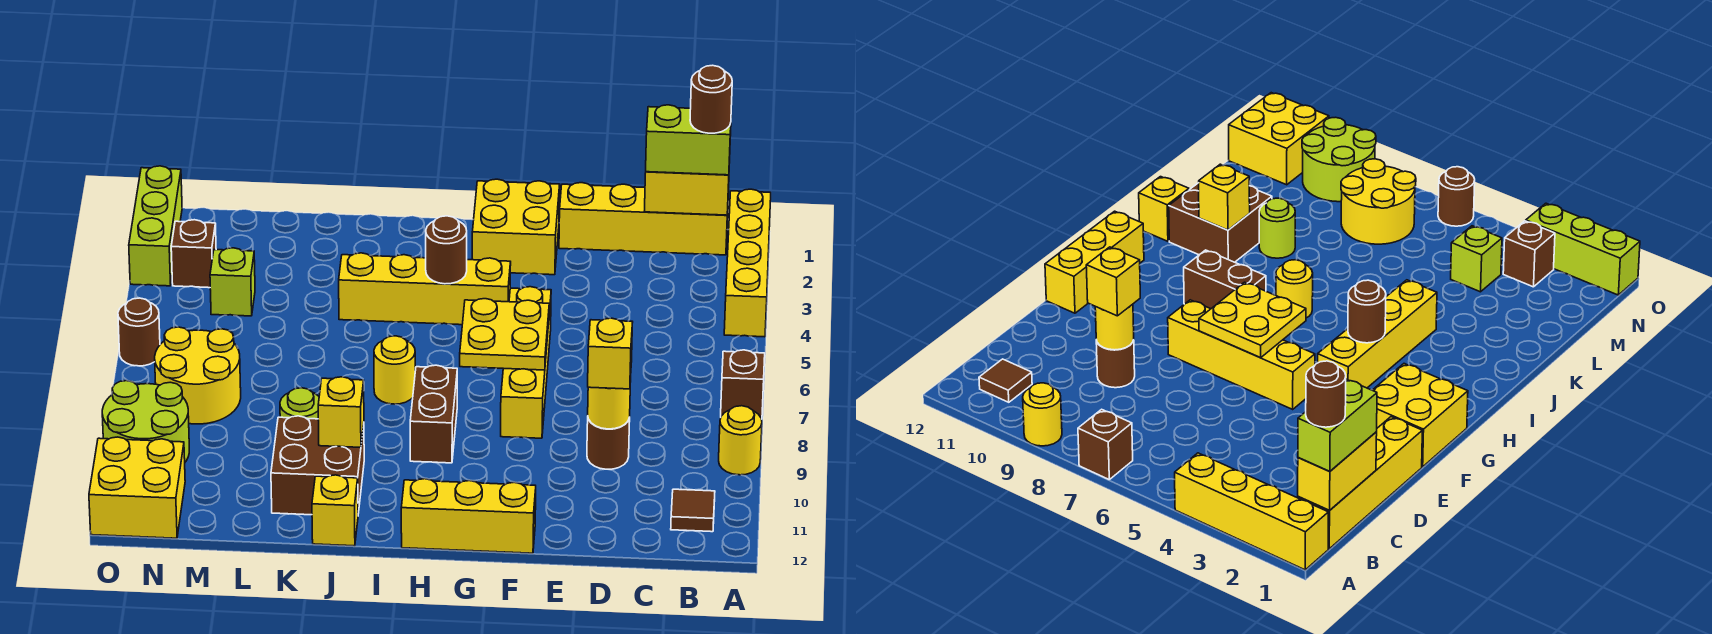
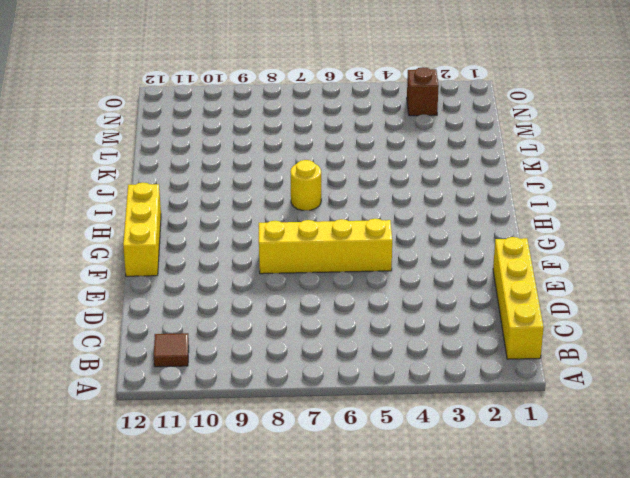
none -> yellow brick A1:A4 level 1
none -> brown brick A7 level 1
none -> yellow round brick A9 level 1
none -> brown round brick D9 level 1

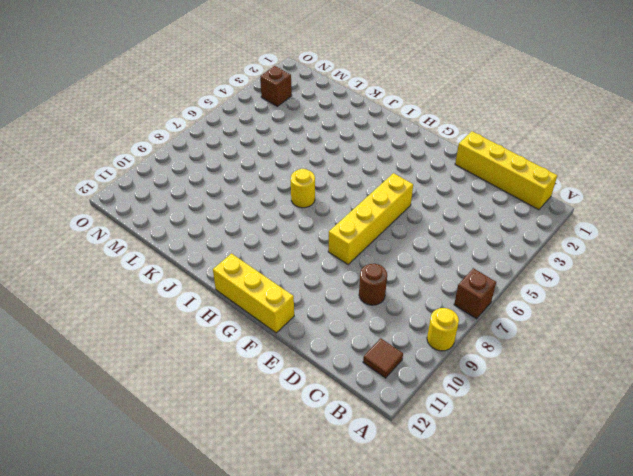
none -> yellow brick A1:A4 level 1
none -> yellow brick F1:G2 level 1
none -> yellow brick G4:J4 level 1
none -> brown brick H8:H9 level 1

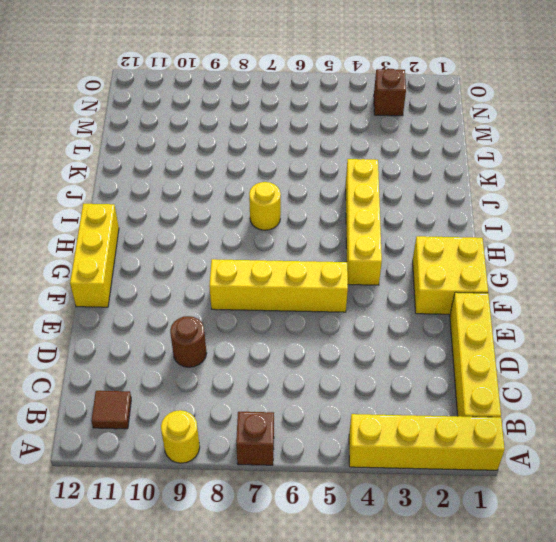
none -> brown brick H8:H9 level 1
none -> brown brick J10:K11 level 1
none -> yellow brick J12 level 1
none -> lime round brick K9 level 1

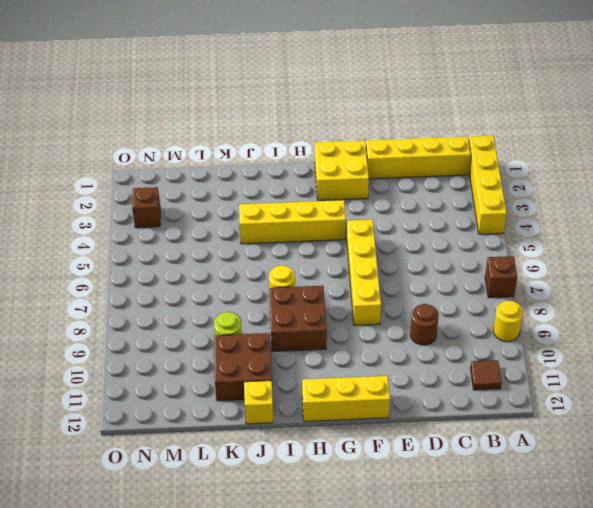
brown brick H8:I9 level 1 -> brown brick H8:H9 level 1
none -> lime brick M4 level 1
none -> yellow round brick M7:N8 level 1
none -> lime round brick N9:O10 level 1
none -> yellow brick N11:O12 level 1

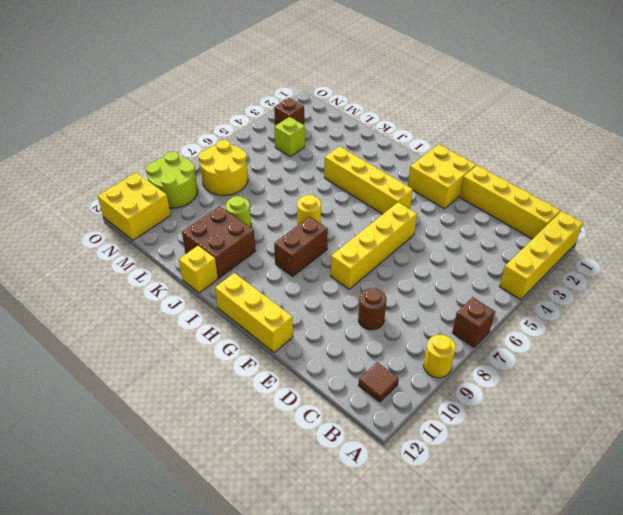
none -> lime brick O1:O3 level 1
none -> brown round brick O6 level 1
none -> yellow brick B1:C1 level 2
none -> yellow round brick D9 level 2

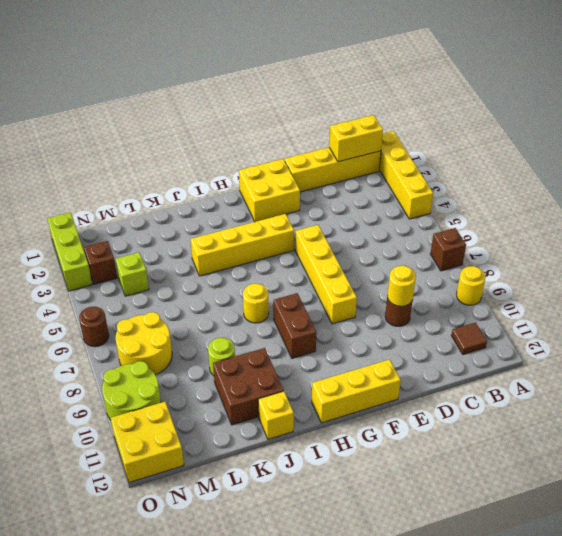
none -> yellow plate F6:G7 level 2
none -> brown round brick H4 level 2
none -> yellow brick J10 level 2
none -> lime brick B1:C1 level 3

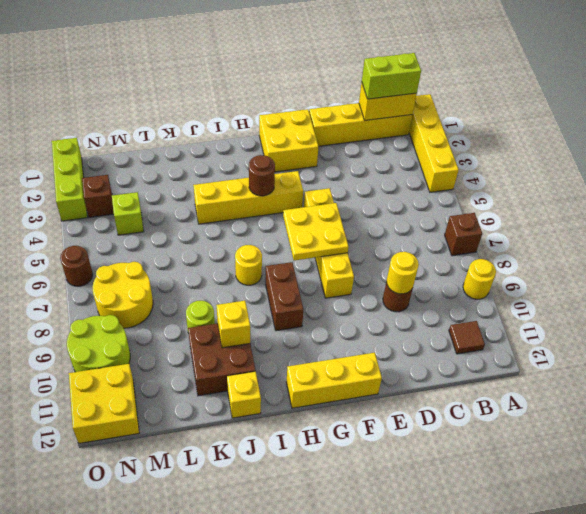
none -> yellow brick D9 level 3
none -> brown round brick B1 level 4

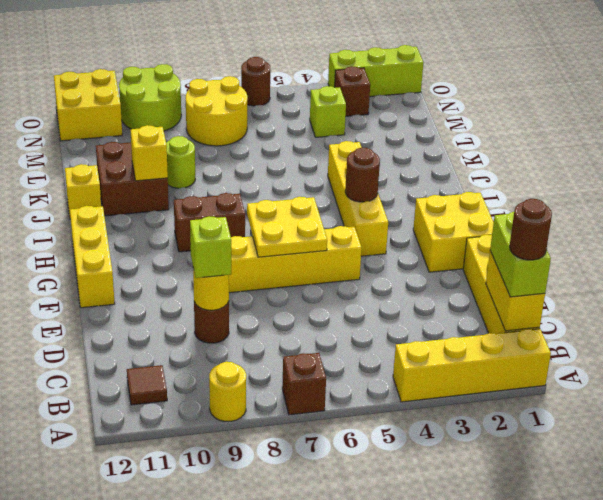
lime brick D9 level 3 -> yellow brick D9 level 3
none -> yellow round brick I7 level 1

